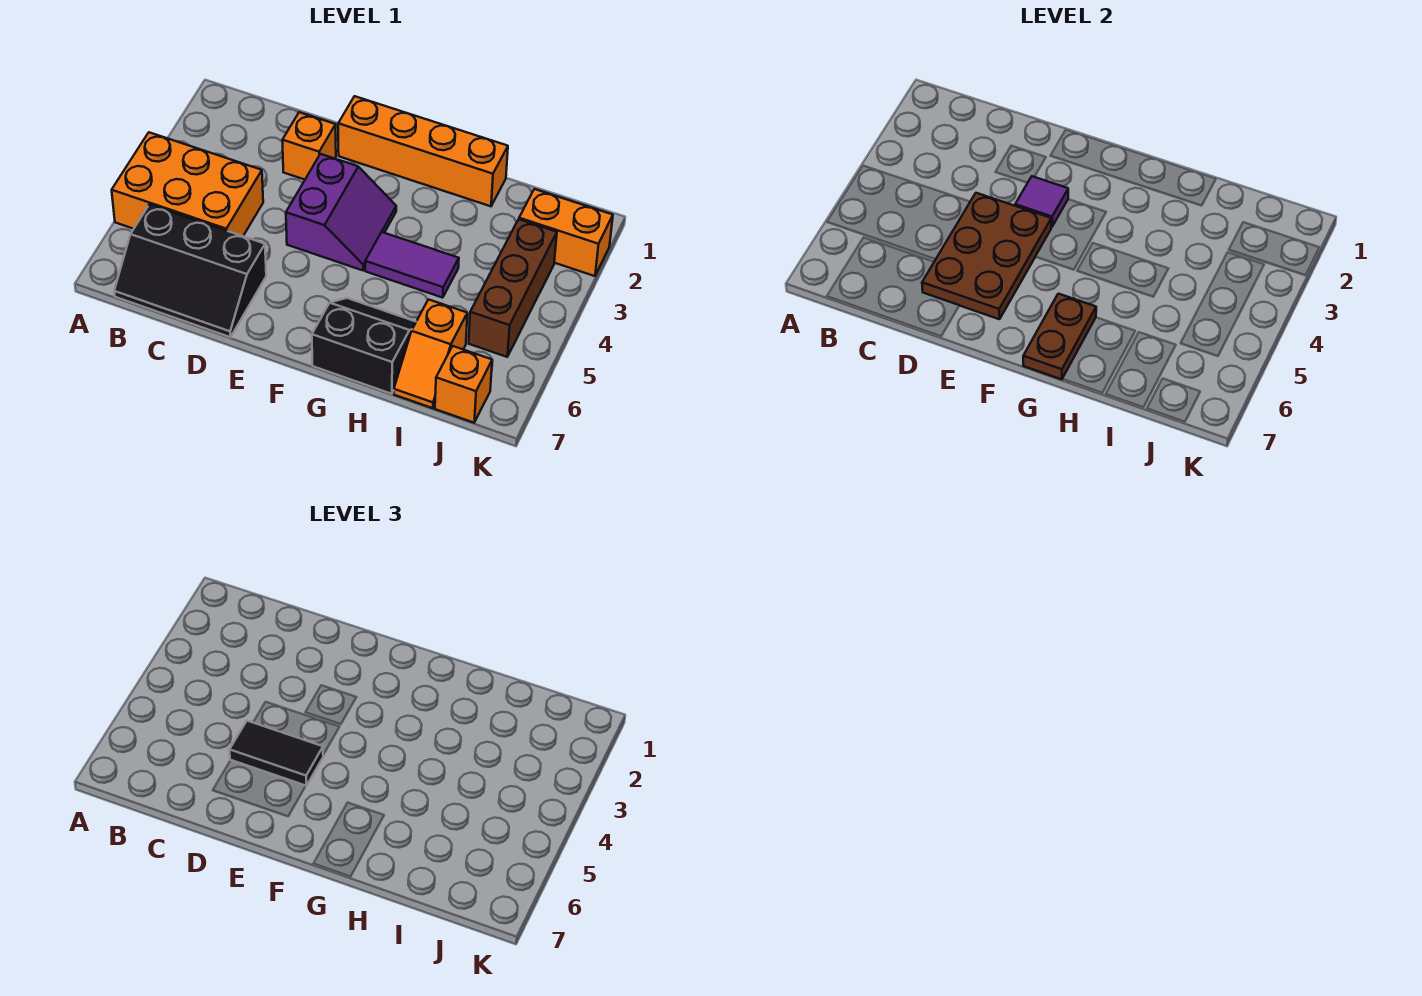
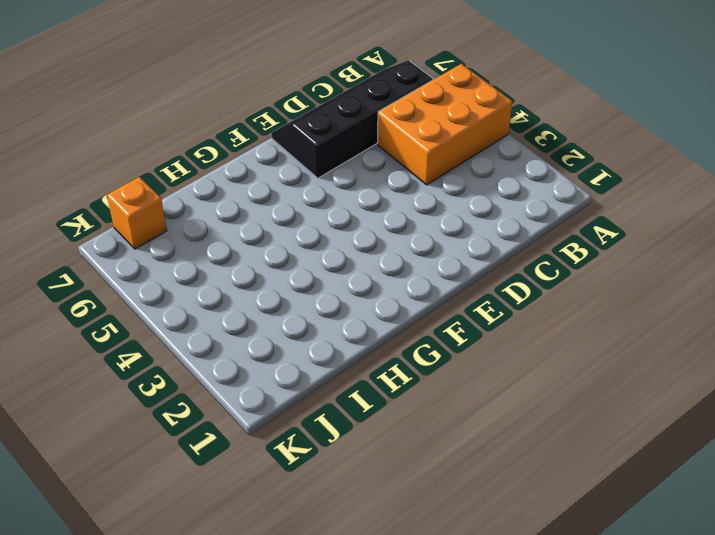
black slope B6:E7 level 1 top 6 -> black slope B6:D7 level 1 top 6
none -> orange brick D2 level 1
none -> orange brick E1:H1 level 1
none -> purple slope E3:F4 level 1 top E

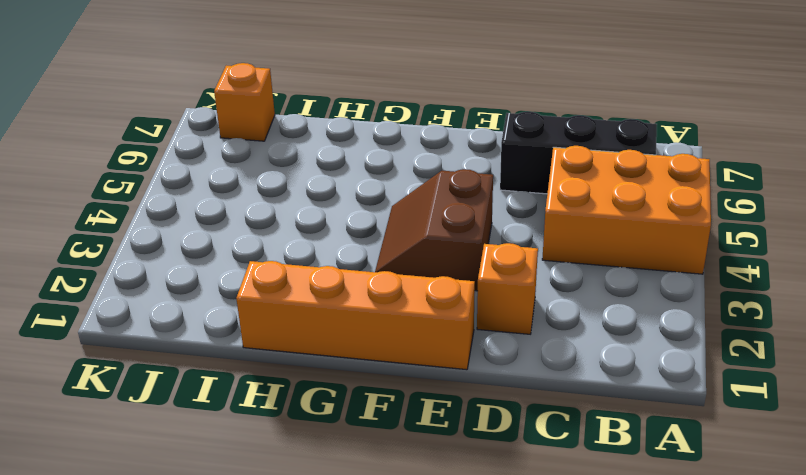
brown slope E3:F4 level 1 top E -> purple slope E3:F4 level 1 top E
none -> purple tile G4:H4 level 1
none -> black slope G6:H7 level 1 top 7
none -> orange slope I6:I7 level 1 top 6

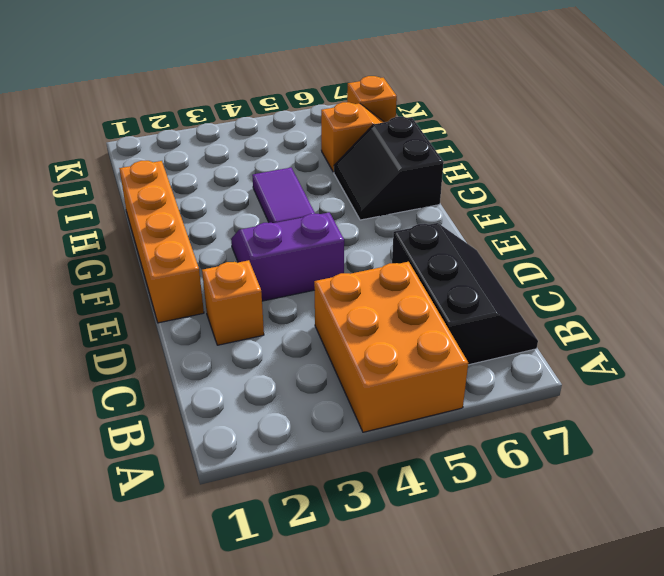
none -> orange brick J2:K2 level 1
none -> brown brick J3:J5 level 1
none -> brown plate D4:E6 level 2

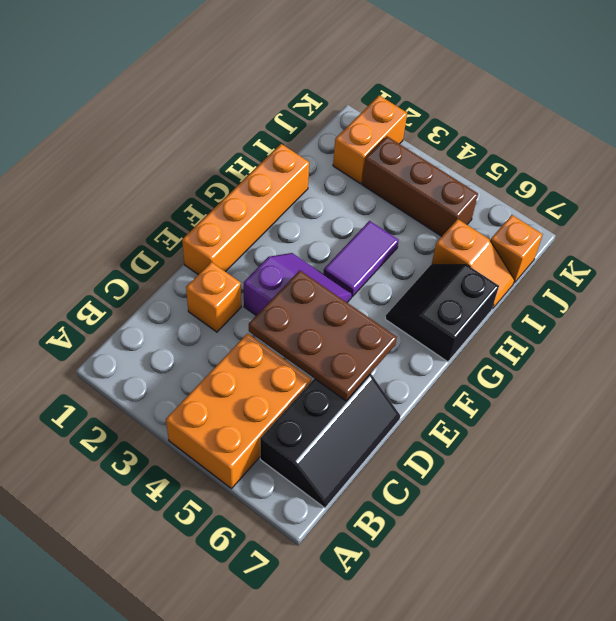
none -> purple tile E3 level 2
none -> brown plate G6:G7 level 2
none -> black tile D5:E5 level 3

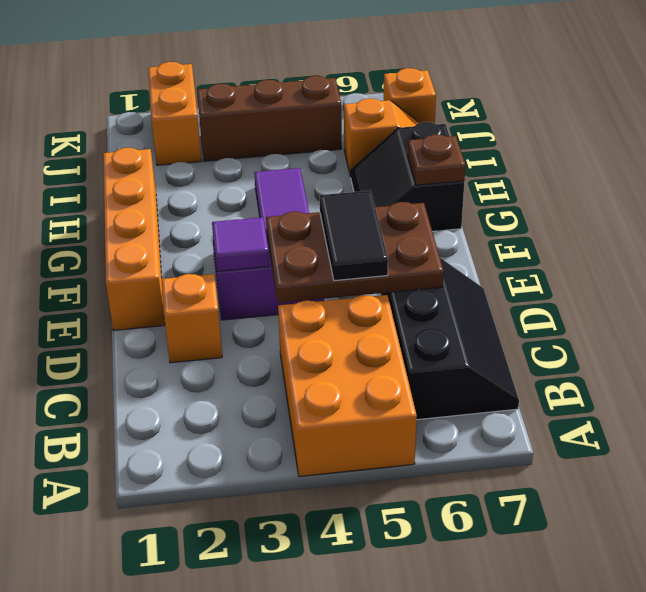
brown plate G7 level 2 -> brown plate G6:G7 level 2

